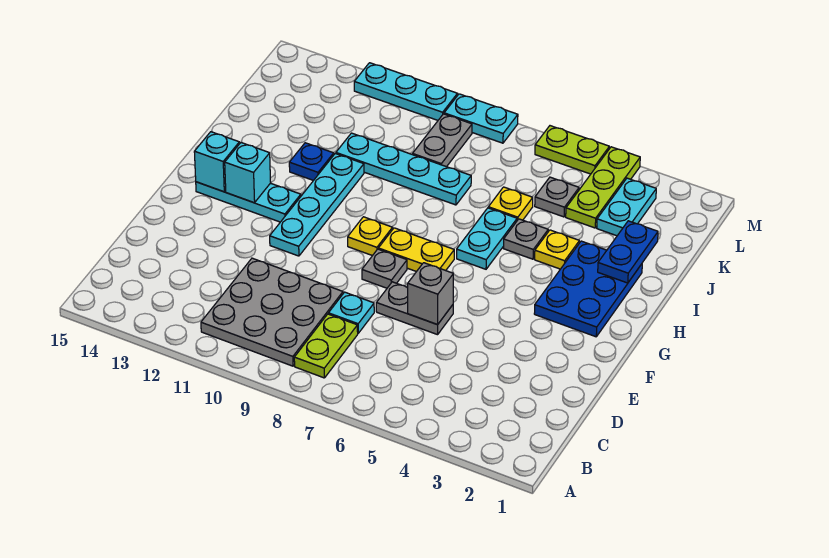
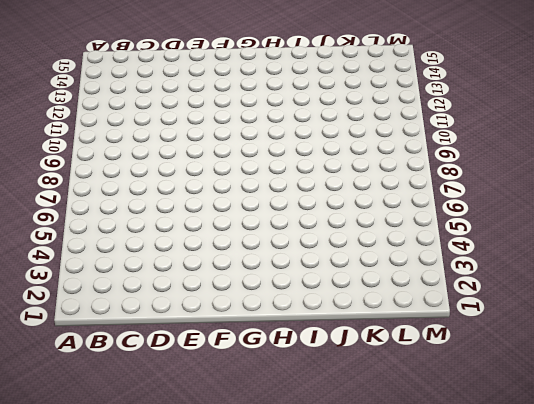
none -> lime plate B8:C8 level 1
none -> grey plate B9:D11 level 1
none -> cyan plate D8 level 1

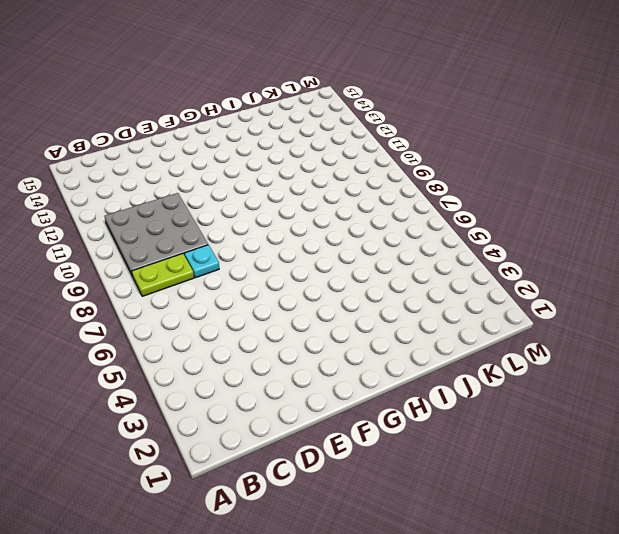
none -> grey plate E6:E7 level 1
none -> grey plate F8 level 1
none -> cyan plate F11:I11 level 1

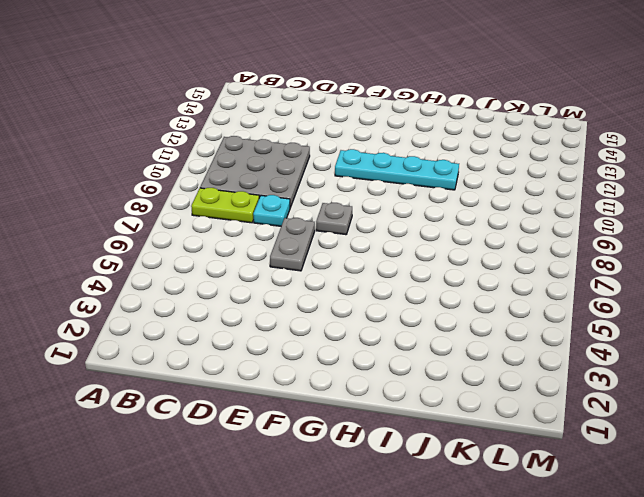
none -> blue plate G2:I3 level 1
none -> yellow plate G7:G8 level 1
none -> yellow plate G9 level 1

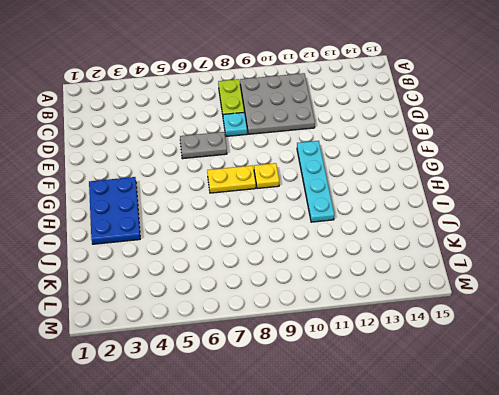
none -> grey plate F8 level 1
none -> cyan plate G12:G14 level 1
none -> cyan plate H6:I6 level 1

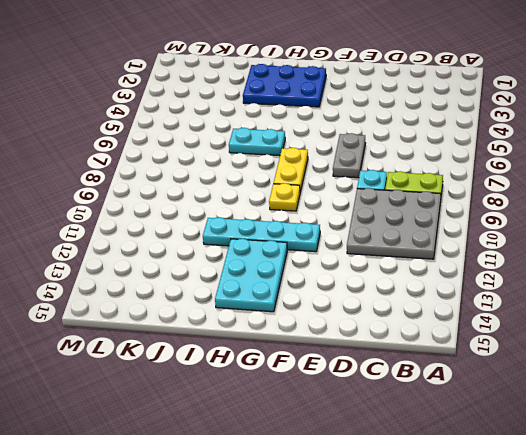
cyan plate G12:H14 level 1 -> cyan plate G12:G14 level 1
none -> grey plate F8 level 1
none -> yellow plate I4 level 1
none -> grey plate I5 level 1

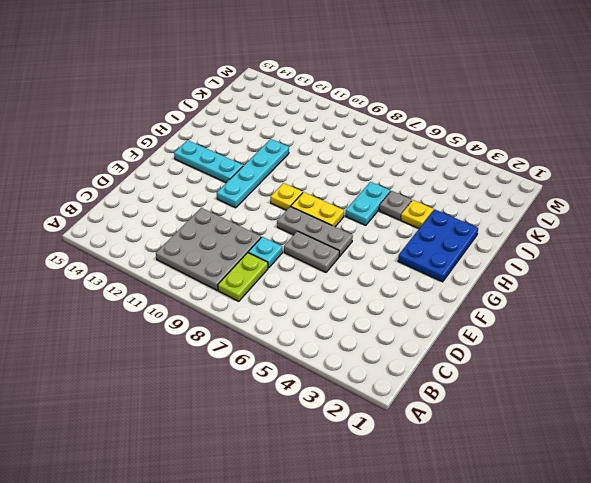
grey plate F6:F8 level 1 -> grey plate F8 level 1
none -> blue plate I12 level 1
none -> yellow plate J6 level 1
none -> cyan plate J8:J11 level 1

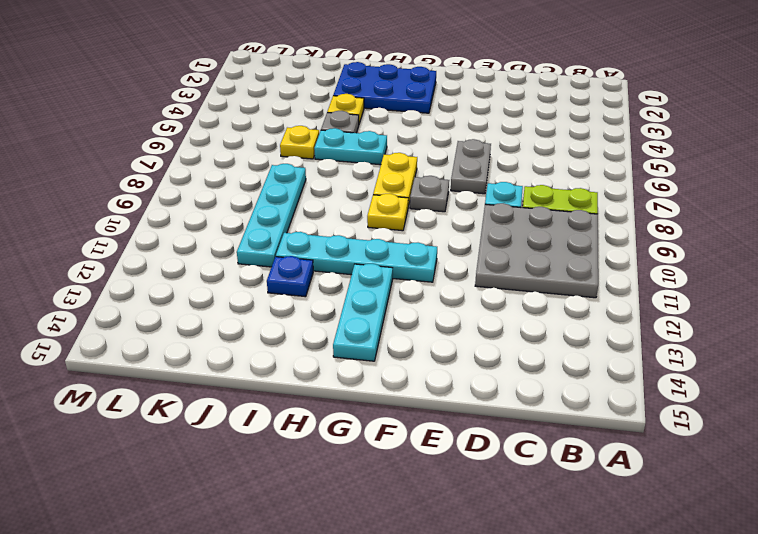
none -> cyan plate K3:L3 level 1
none -> lime plate K4:M4 level 1
none -> grey plate K5 level 1

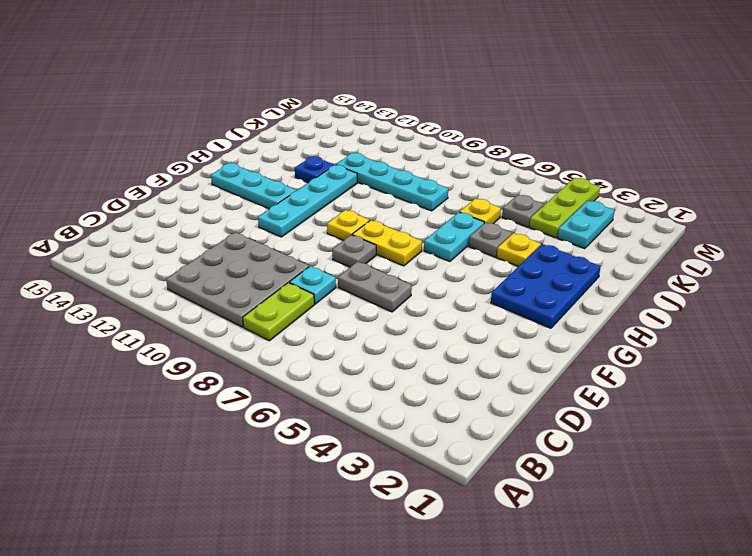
none -> grey plate K9:L9 level 1
none -> lime plate M5:M6 level 1
none -> cyan plate M8:M9 level 1

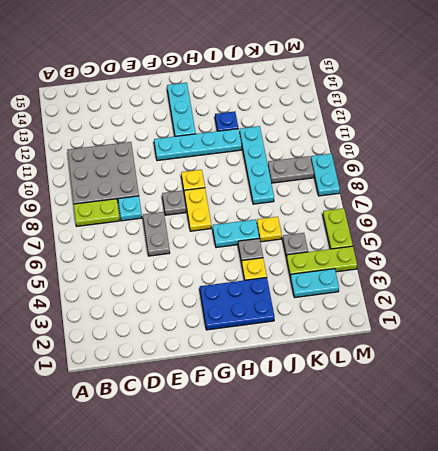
none -> cyan plate M10:M12 level 1
none -> grey brick E6 level 2
none -> cyan brick G13 level 2

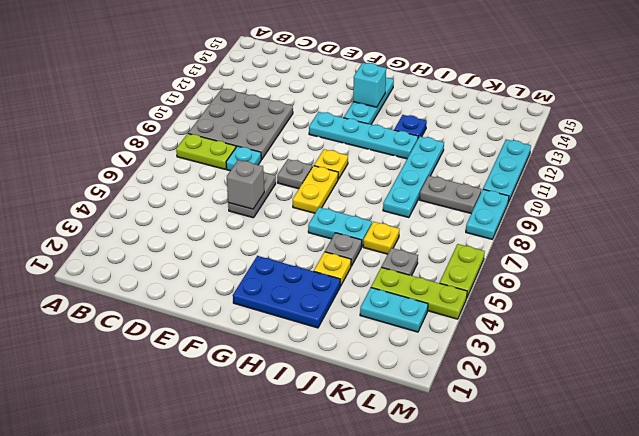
none -> cyan brick G14 level 2
none -> blue plate I2:J2 level 2

